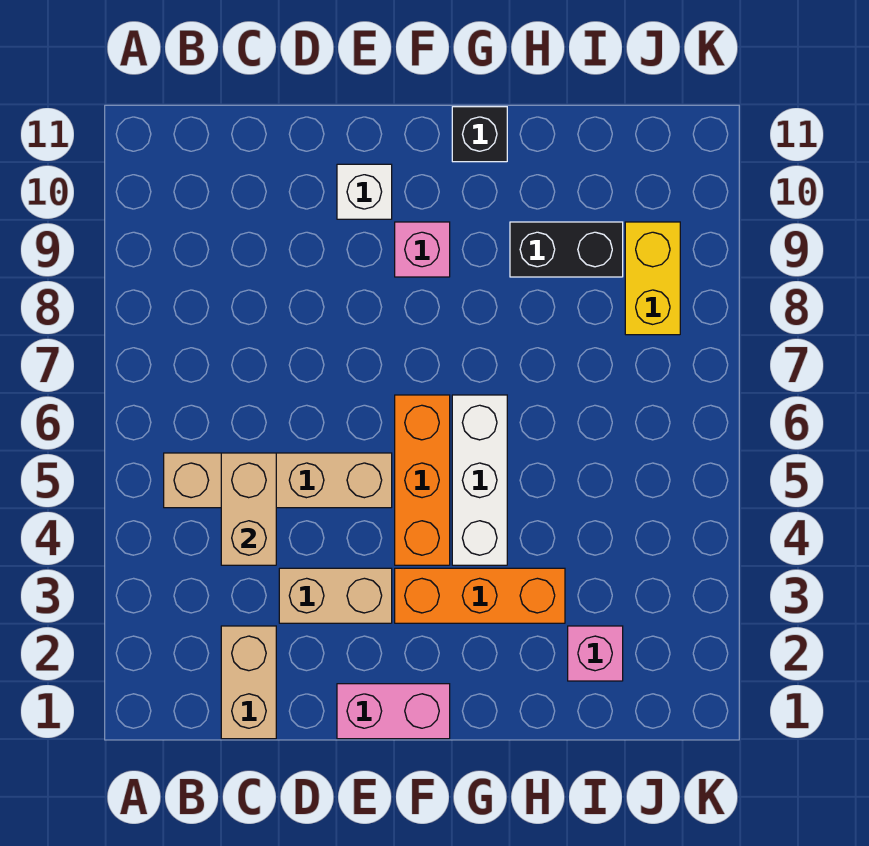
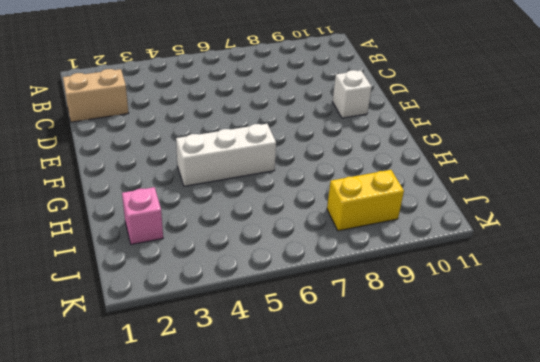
none -> tan brick B5:E5 level 1
none -> tan brick D3:E3 level 1
none -> pink brick E1:F1 level 1

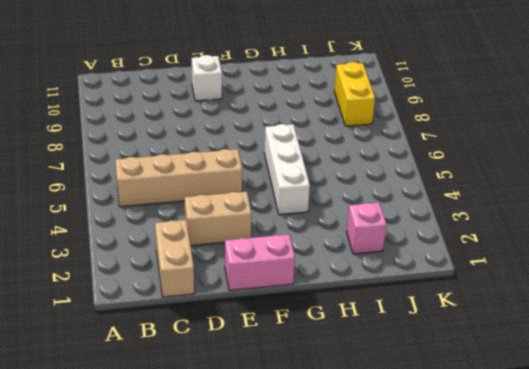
none -> orange brick F3:H3 level 1
none -> orange brick F4:F6 level 1
none -> pink brick F9 level 1

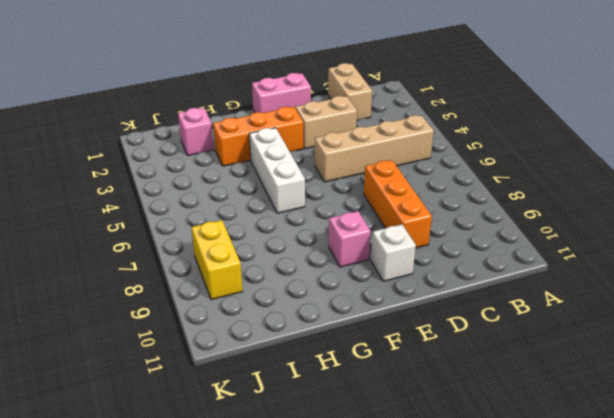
orange brick D7:D9 level 1 -> orange brick F4:F6 level 1
none -> black brick G11 level 1
none -> black brick H9:I9 level 1
none -> tan brick C4:C5 level 2

